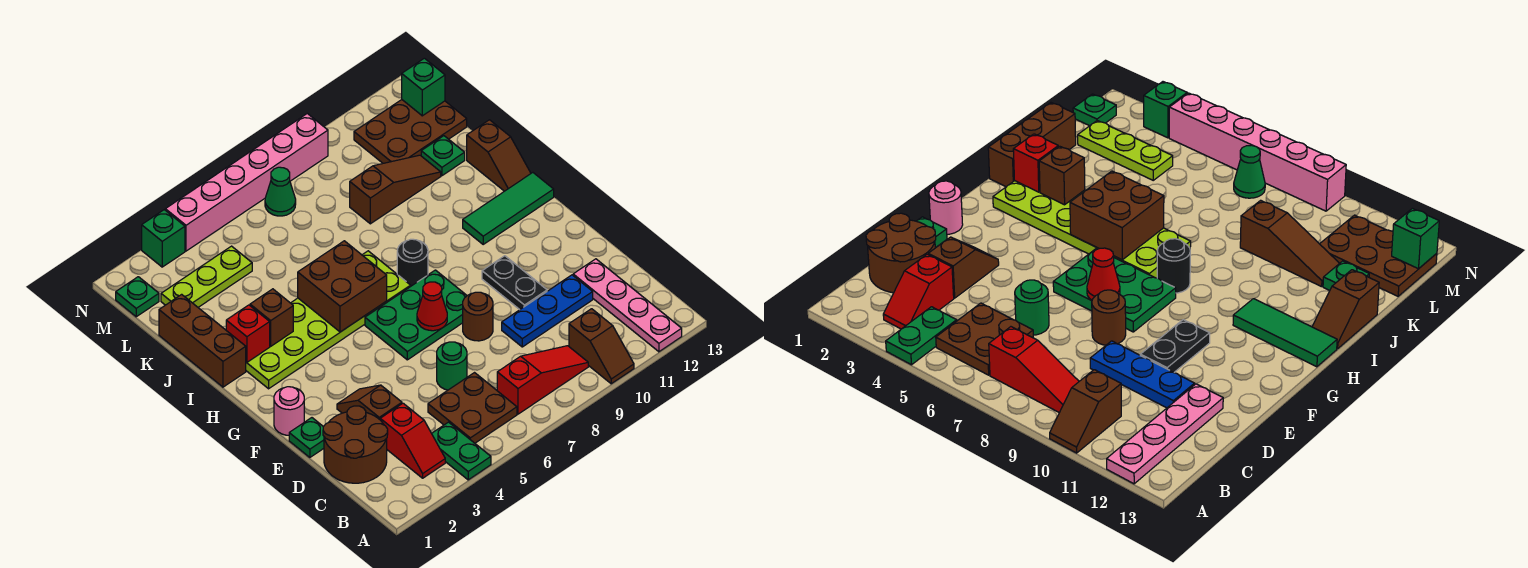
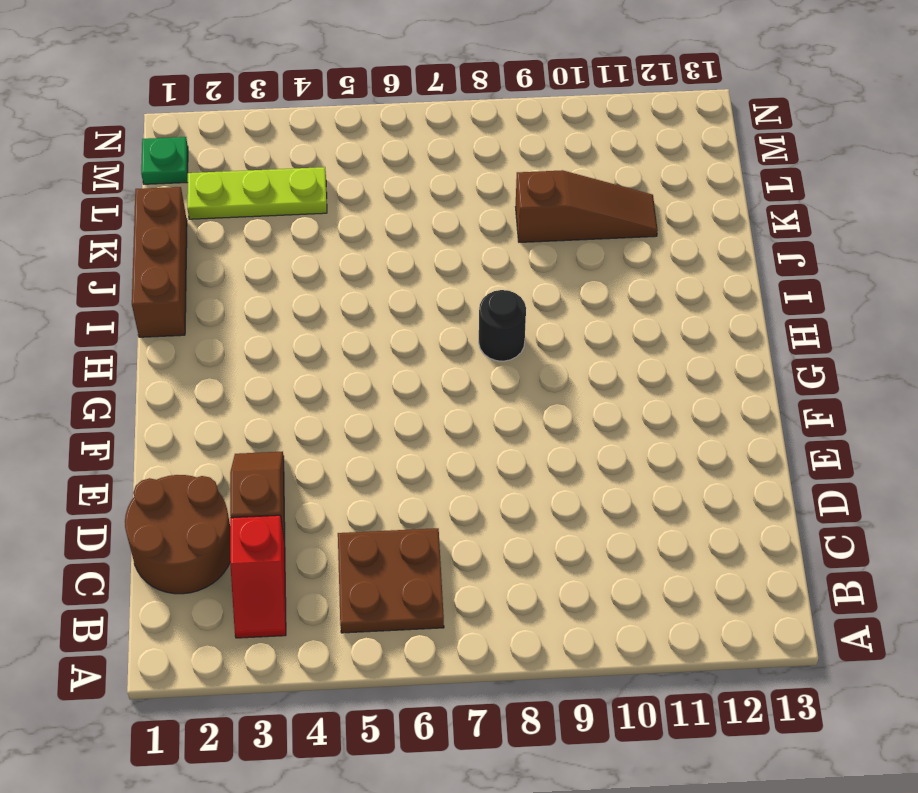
none -> green plate A4:B4 level 1
none -> brown slope A10:B10 level 1 top B
none -> pink plate A12:D12 level 1
none -> red slope B7:B9 level 1 top 7

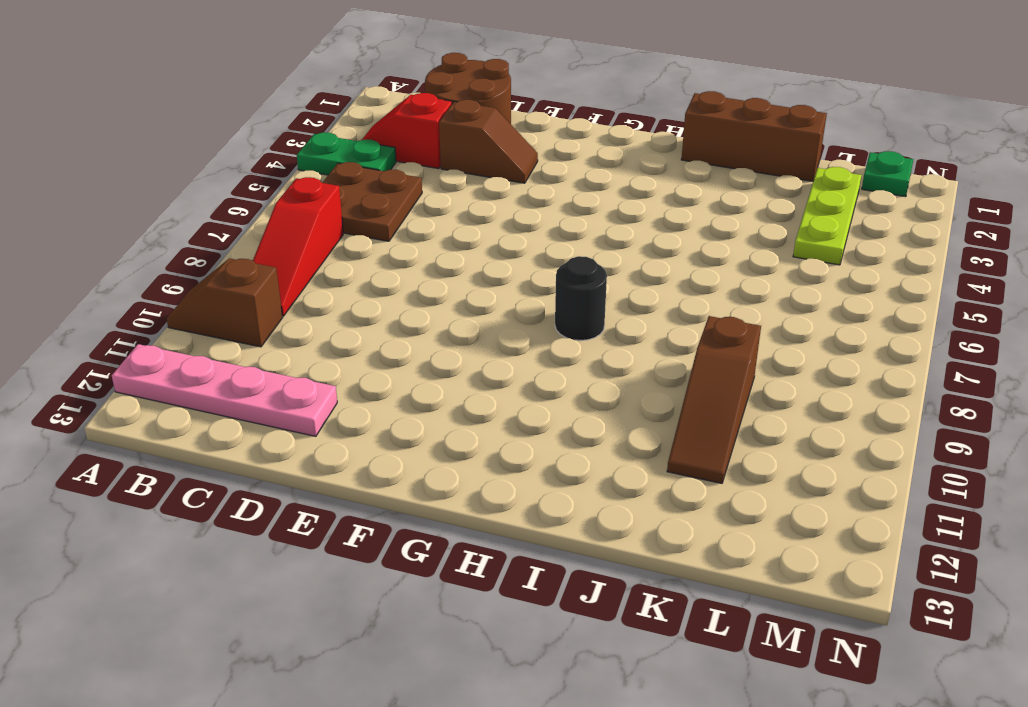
none -> green round brick D6 level 1
none -> blue plate D9:D11 level 1
none -> green plate E1 level 1
none -> brown round brick E8 level 1

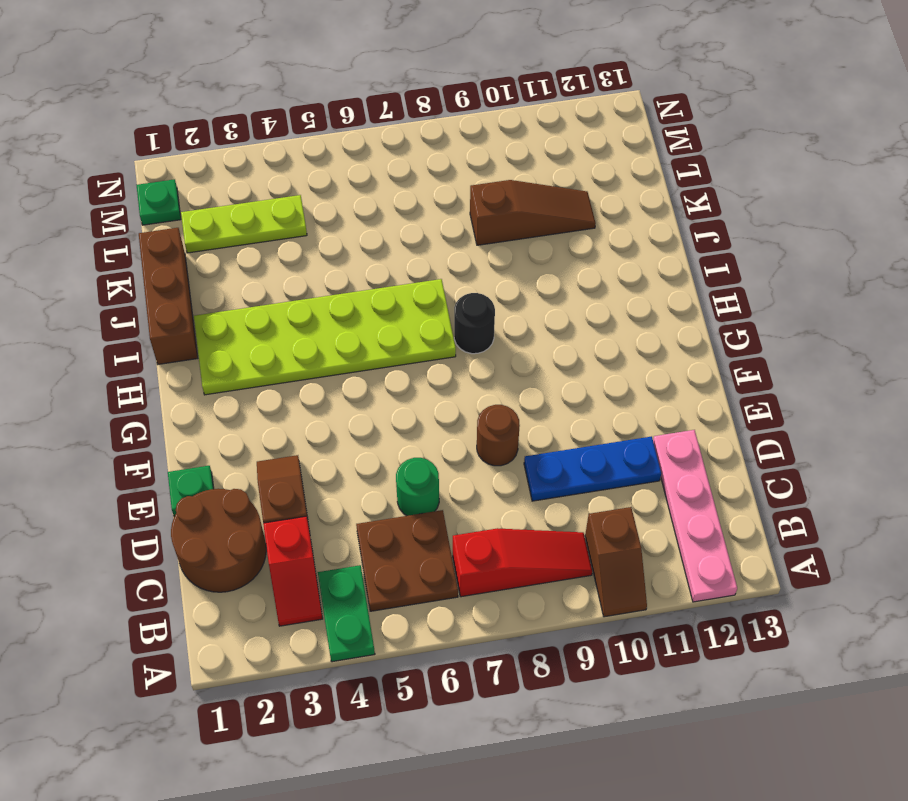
none -> black plate E10:F10 level 1
none -> pink round brick F1 level 1
none -> green plate F6:G8 level 1
none -> green tile H11:H13 level 1

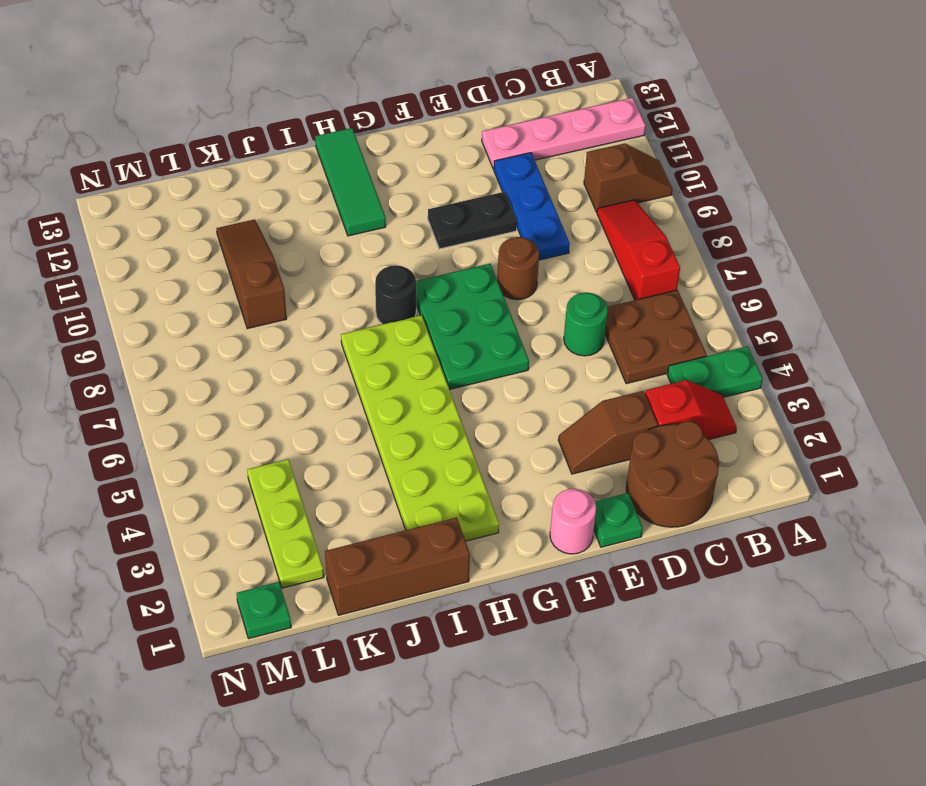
none -> brown slope I13:J13 level 1 top J
none -> green plate K12 level 1
none -> brown plate L11:M13 level 1
none -> green cone M7 level 1

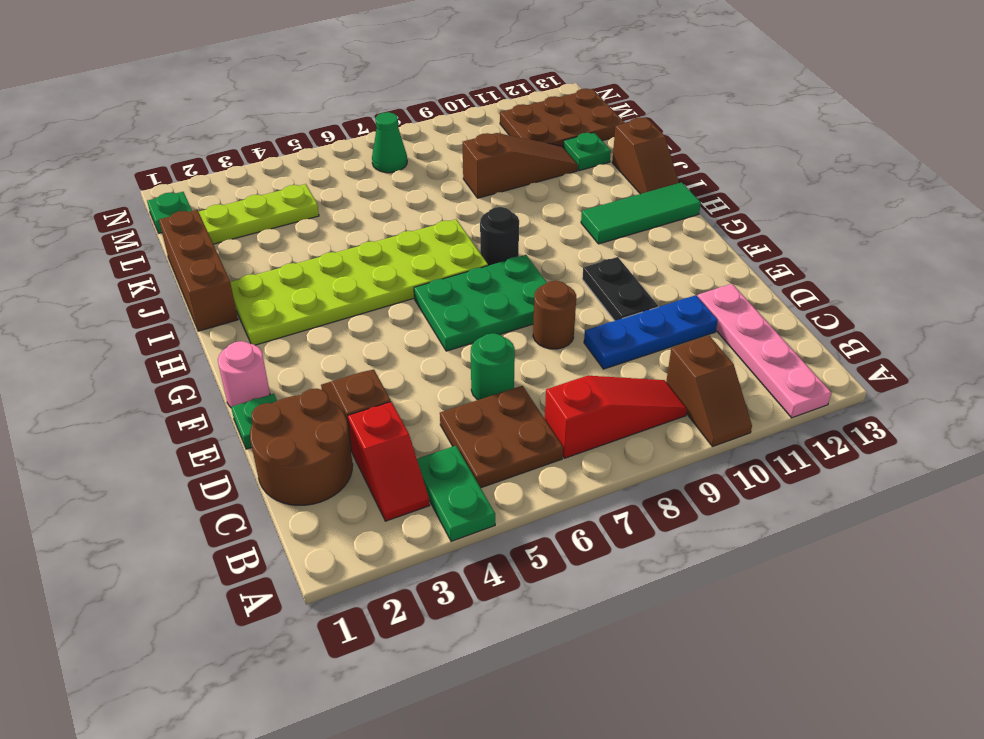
none -> green brick N3 level 1
none -> pink brick N4:N9 level 1
none -> red cone F7 level 2
none -> brown brick H5:I6 level 2

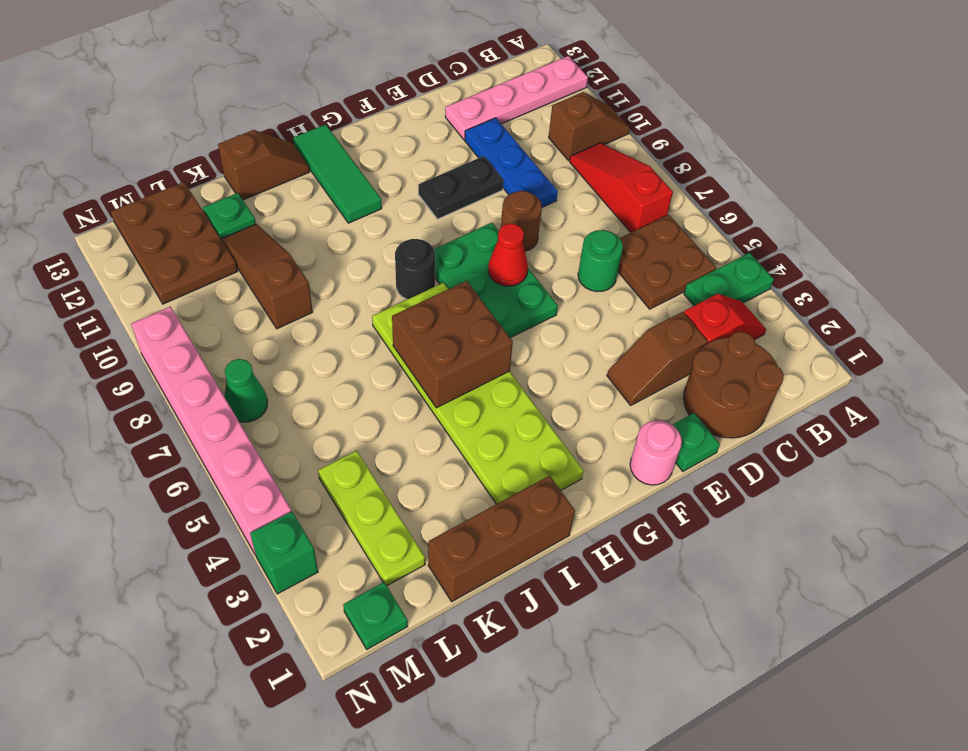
none -> red brick I2 level 2
none -> brown brick I3 level 2
none -> green brick M13 level 2

